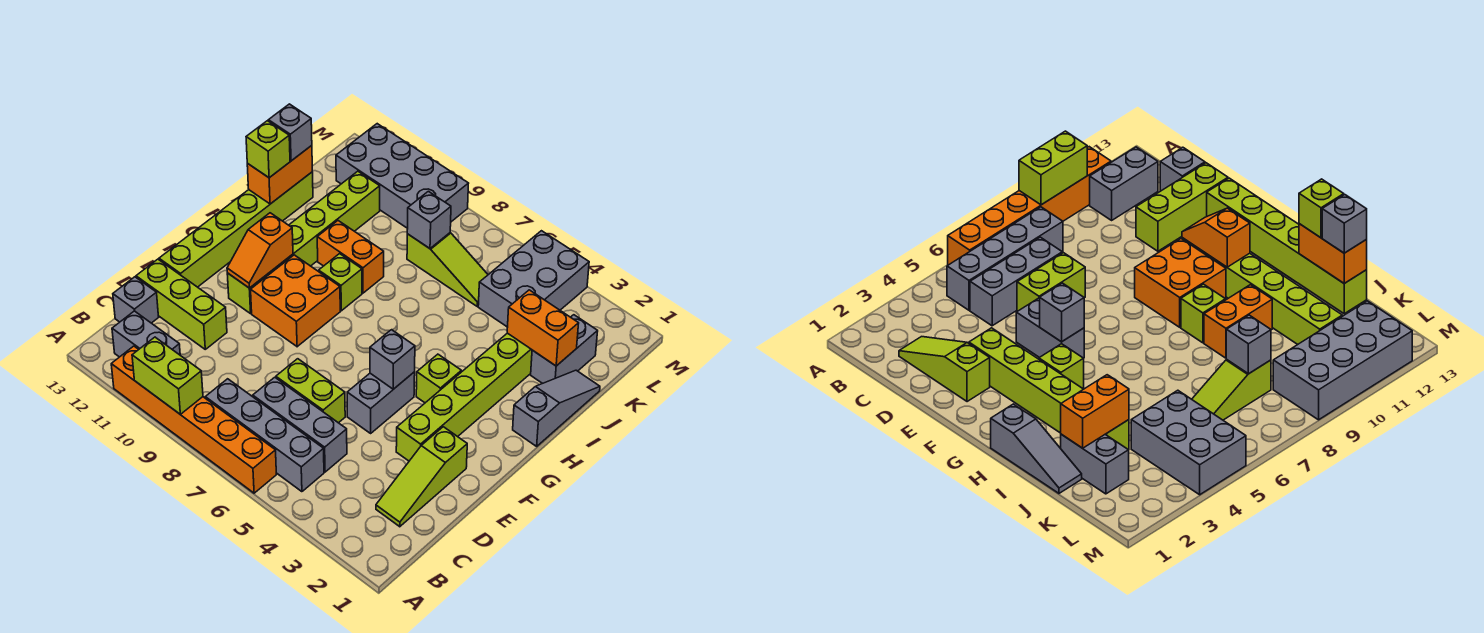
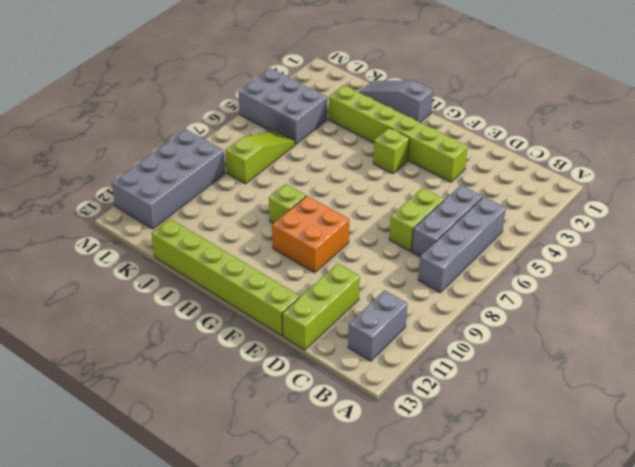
none -> orange brick A6:A11 level 1
none -> lime slope C2:E2 level 1 top E
none -> grey brick C13 level 1

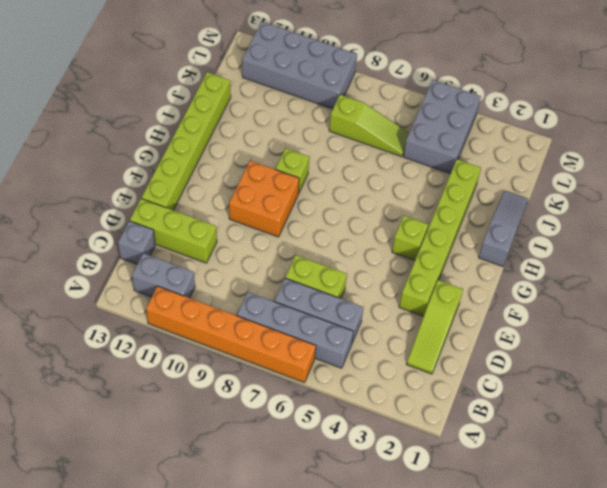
none -> grey brick E5:F5 level 1
none -> lime brick F11:K11 level 1
none -> orange brick I9:I10 level 1

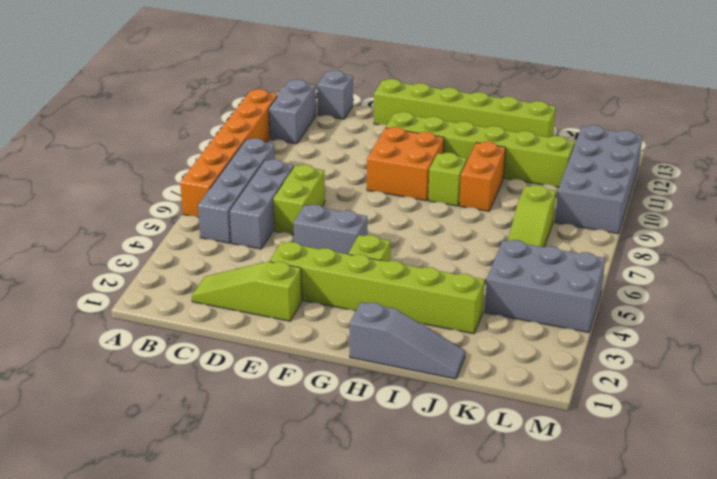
none -> lime brick D11:D13 level 1
none -> grey brick J2:K2 level 1
none -> lime brick A9:A10 level 2

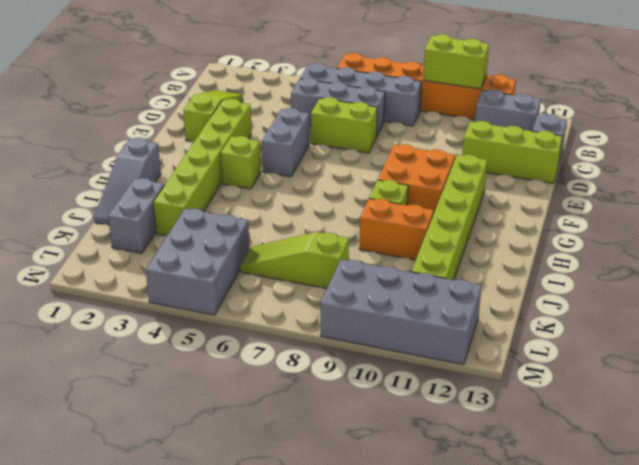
none -> lime brick E13:J13 level 1
none -> grey brick F5 level 2
none -> orange slope F11:G11 level 2 top G

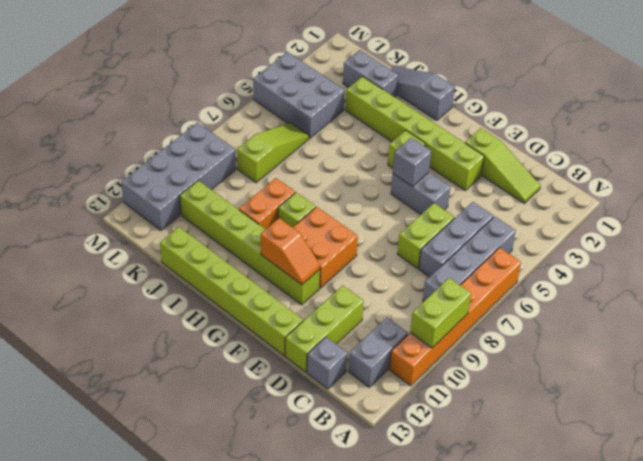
none -> orange brick I13:J13 level 2
none -> orange brick J2:J3 level 2
none -> grey brick K8 level 2

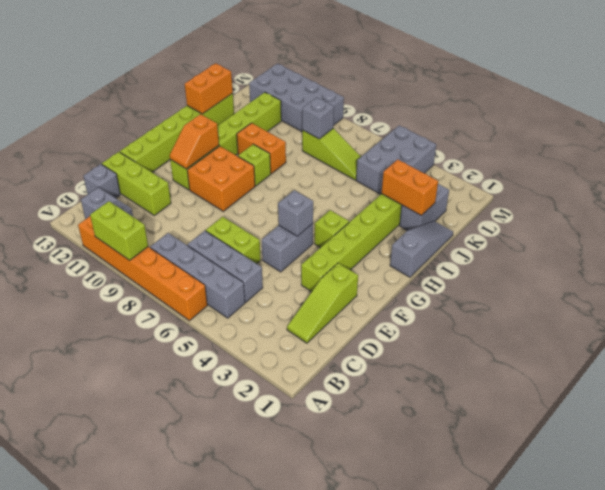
none -> lime brick I13 level 3
none -> grey brick J13 level 3

